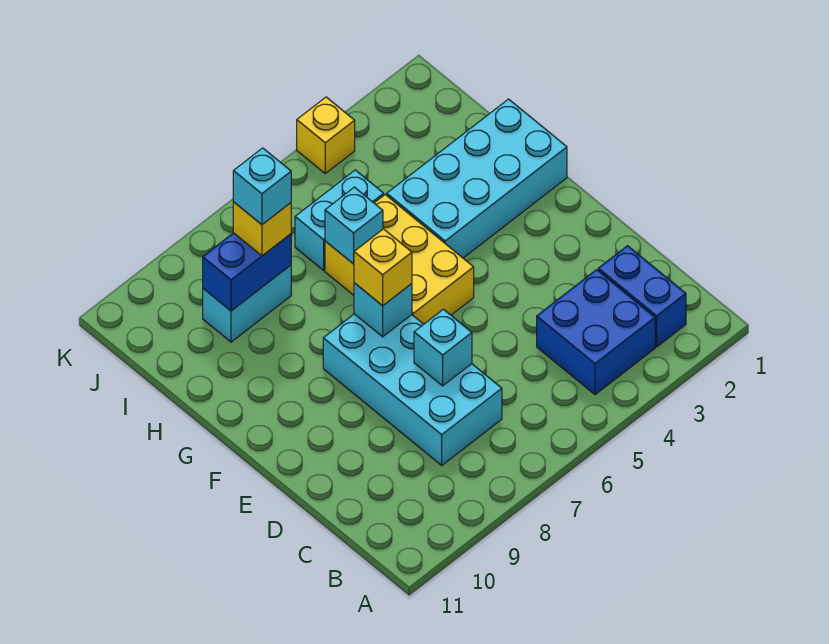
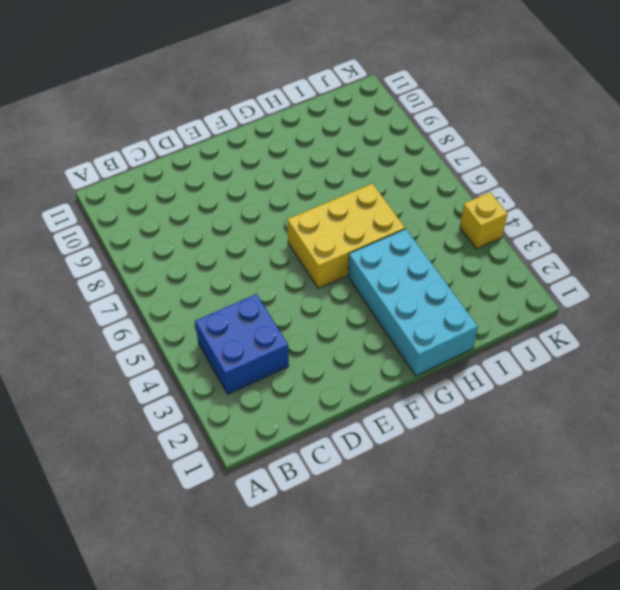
none -> blue brick B2:C2 level 1
none -> cyan brick C7:F8 level 1
none -> cyan brick I5:I6 level 1

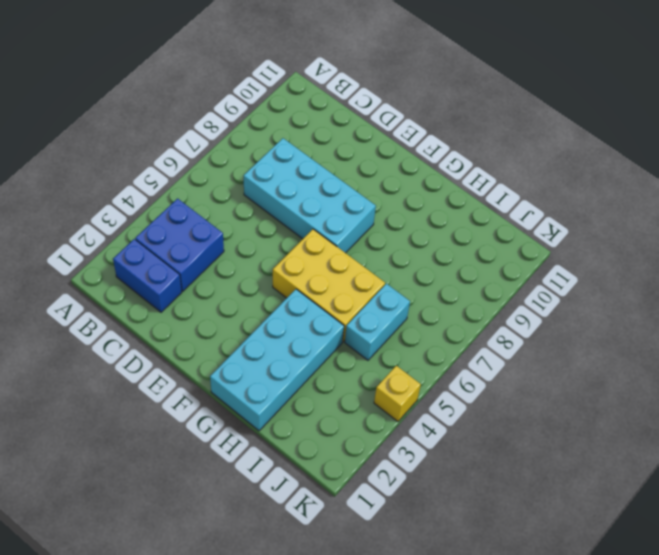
none -> cyan brick I8:I9 level 1
none -> cyan brick D7 level 2
none -> cyan brick F7 level 2

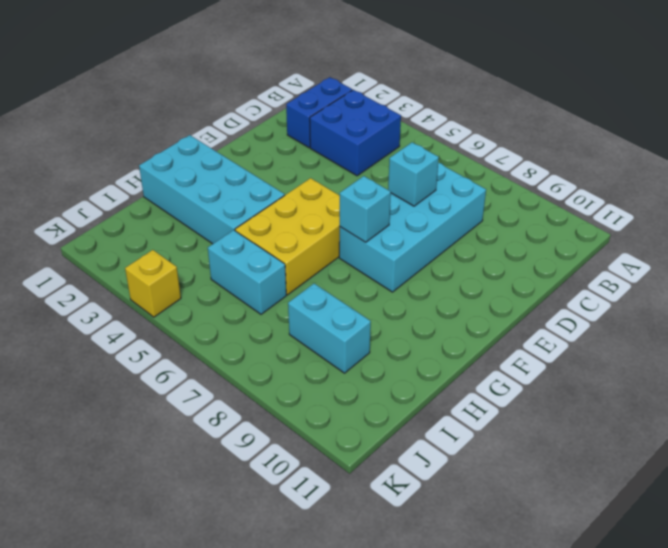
none -> cyan brick H6 level 2
none -> blue brick I8:I9 level 2
none -> yellow brick F7 level 3

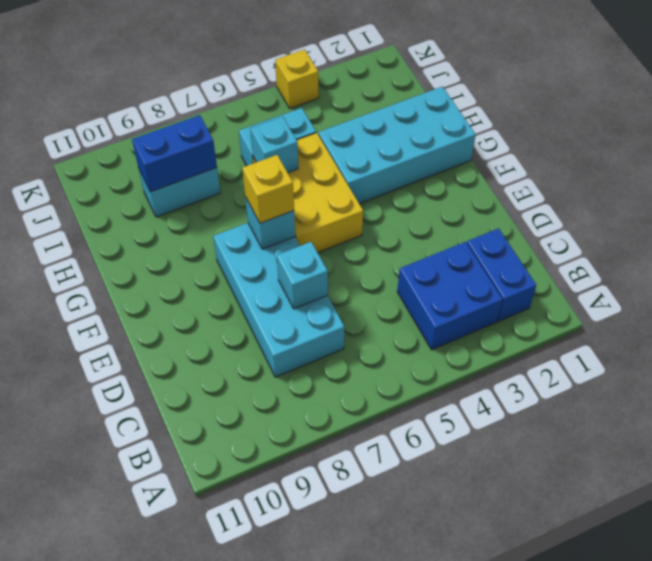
none -> yellow brick I8 level 3
none -> cyan brick I8 level 4

